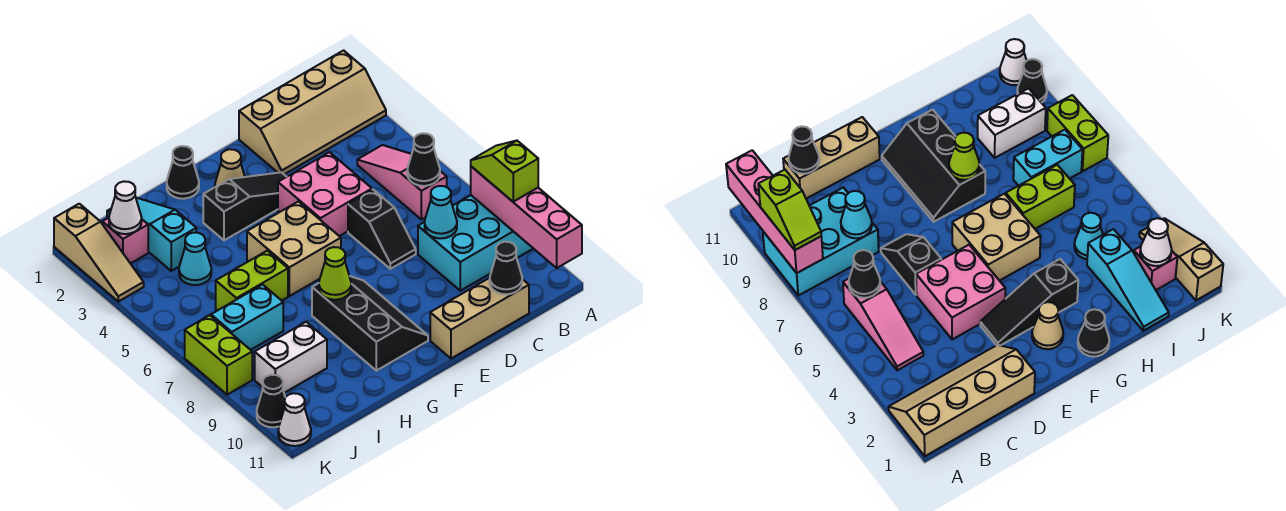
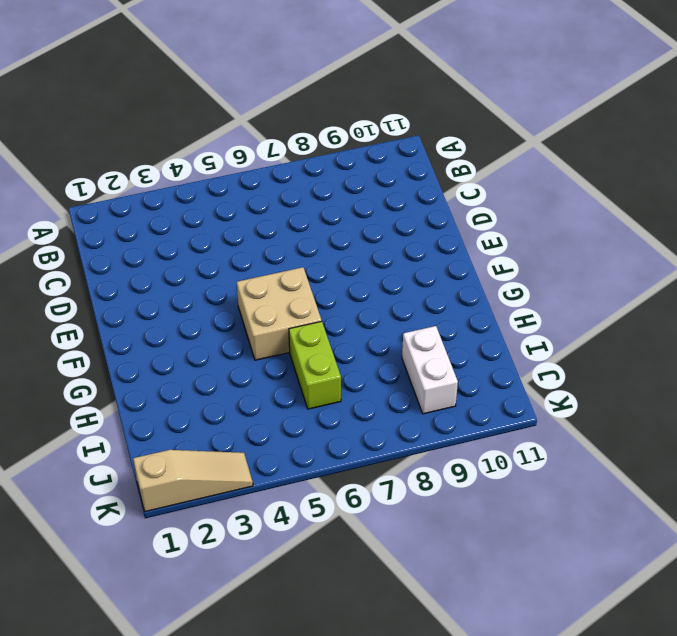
none -> tan slope A1:D2 level 1 top 1
none -> cyan brick A8:C9 level 1
none -> pink slope B4:B6 level 1 top 6

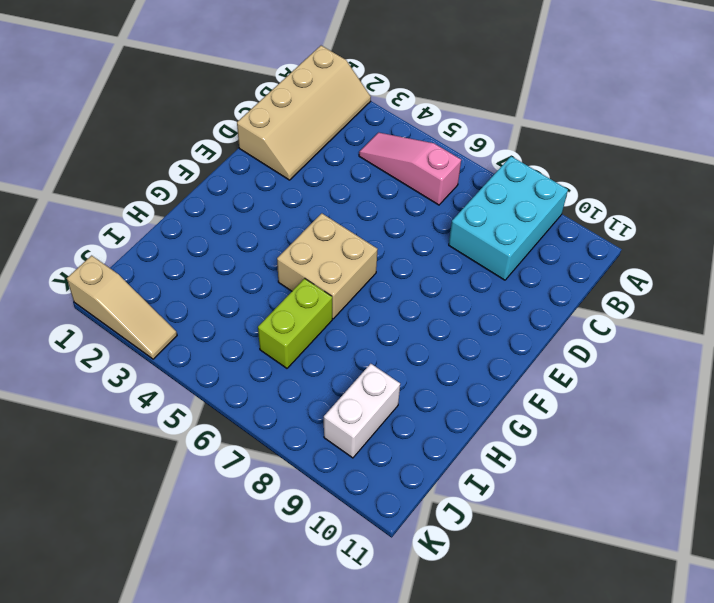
none -> tan brick C11:E11 level 1
none -> pink brick D4:E5 level 1
none -> black slope D6:D7 level 1 top 6

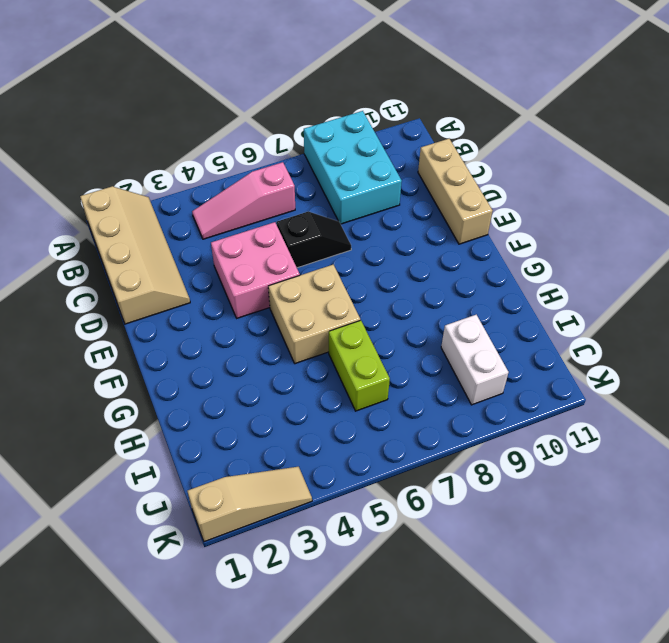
none -> black slope E3:G3 level 1 top G
none -> tan cone F2 level 1
none -> black slope F8:G10 level 1 top G

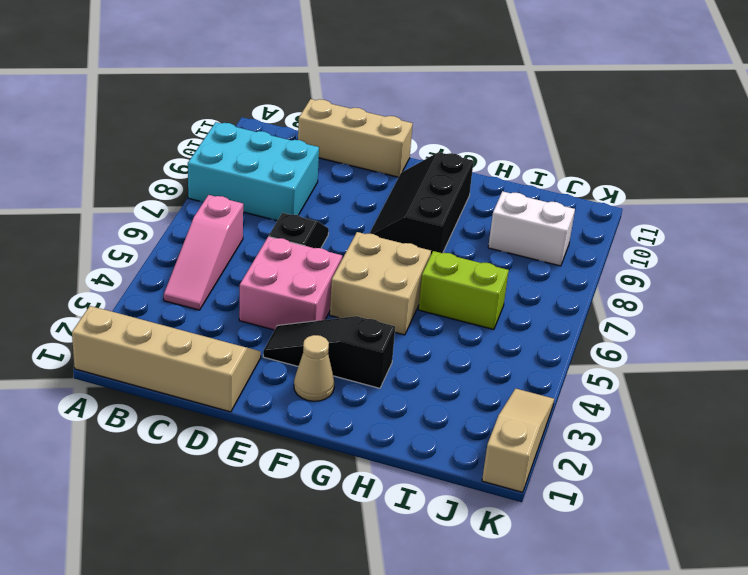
none -> black cone G1 level 1
none -> cyan slope I1:I3 level 1 top 3
none -> cyan cone I4 level 1

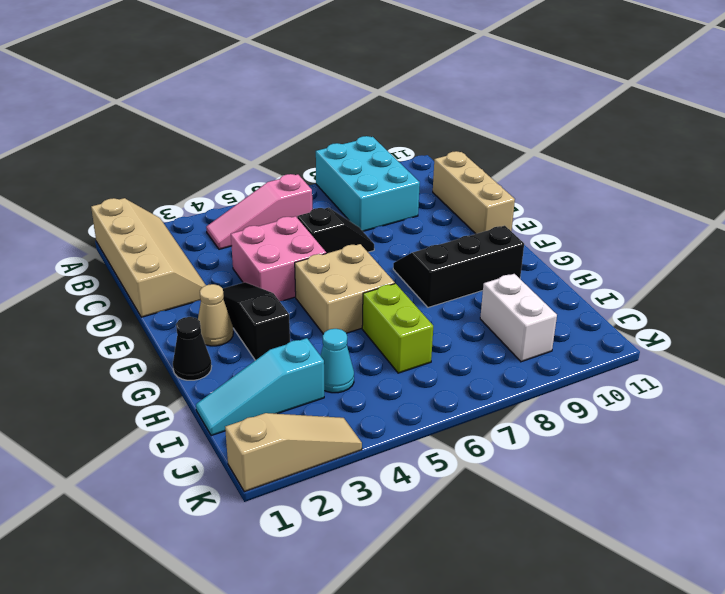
none -> cyan brick I7:J7 level 1
none -> pink brick J2 level 1
none -> lime brick K7:K8 level 1

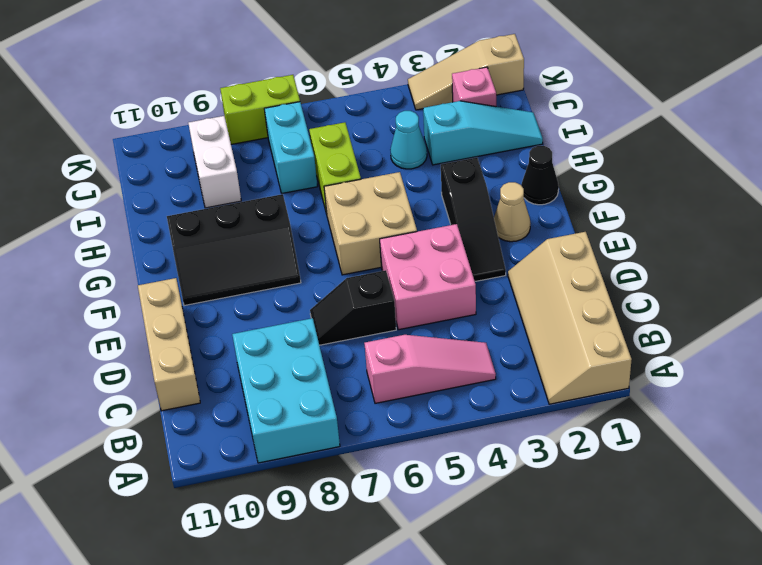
none -> black cone K10 level 1
none -> white cone K11 level 1
none -> pink brick A8:A11 level 2

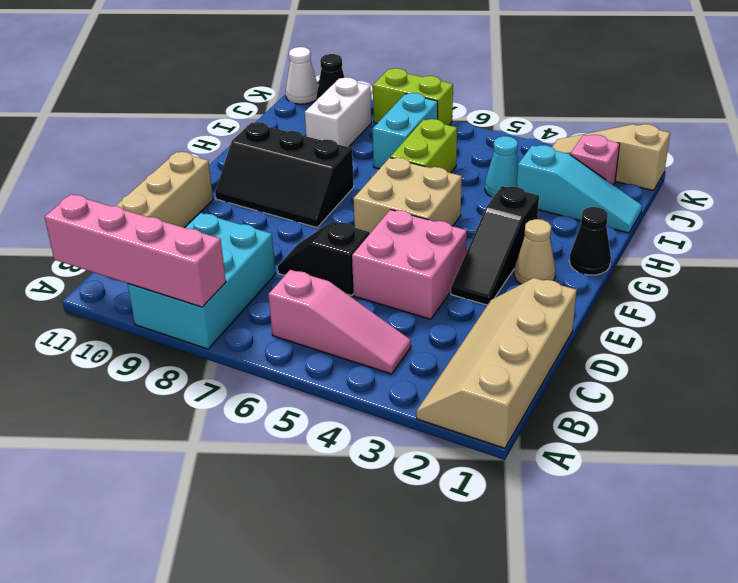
none -> black cone B6 level 2
none -> cyan cone C8 level 2
none -> black cone C11 level 2

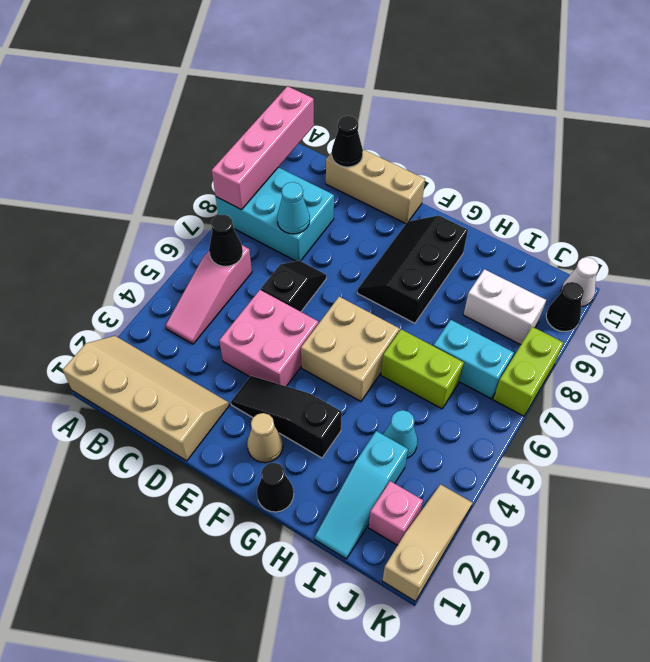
none -> lime cone G8 level 2
none -> white cone J2 level 2
none -> lime slope A8:A9 level 3 top 9

